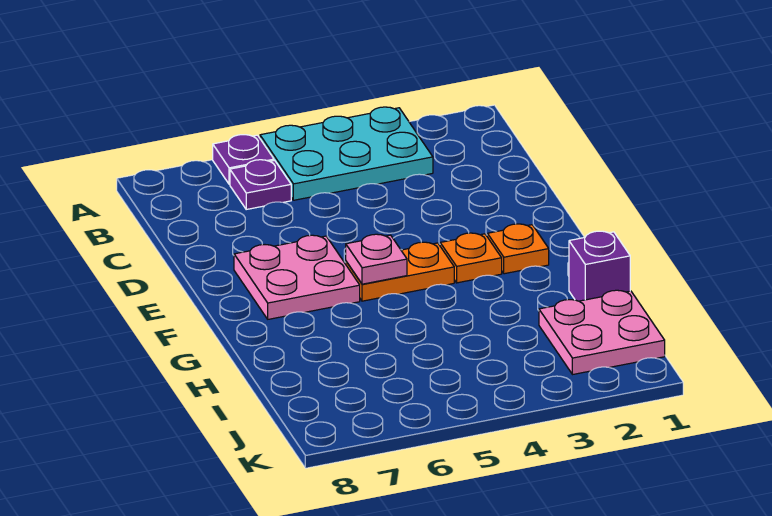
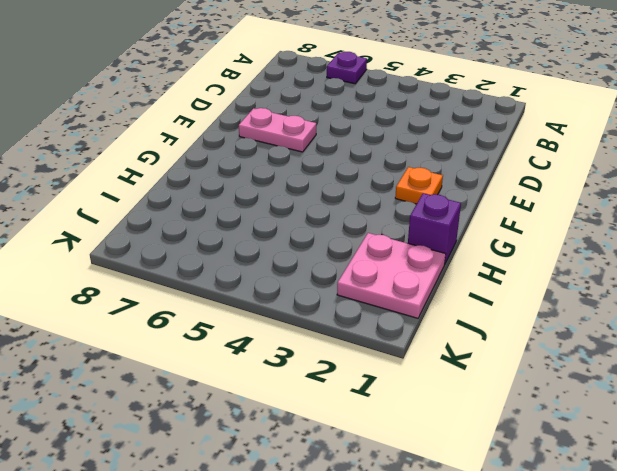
pink plate E6:E7 level 1 -> pink plate E6:F7 level 1
none -> cyan plate A3:B5 level 1
none -> purple plate B6 level 1

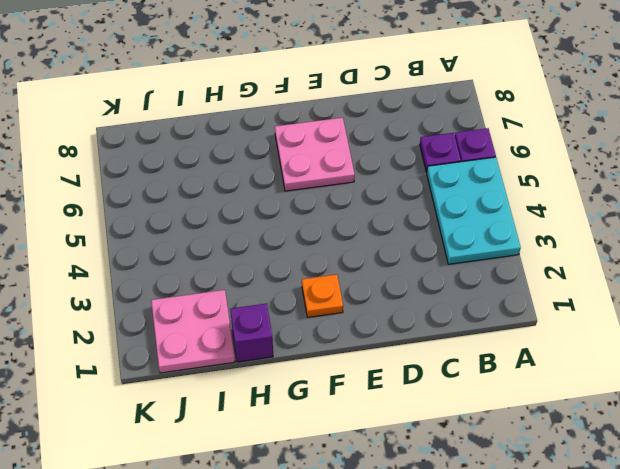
none -> orange plate F3 level 1
none -> orange plate F4:F5 level 1

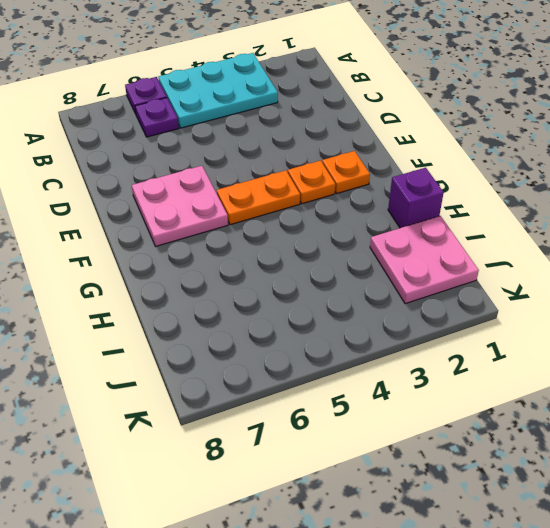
none -> pink plate F5 level 2

